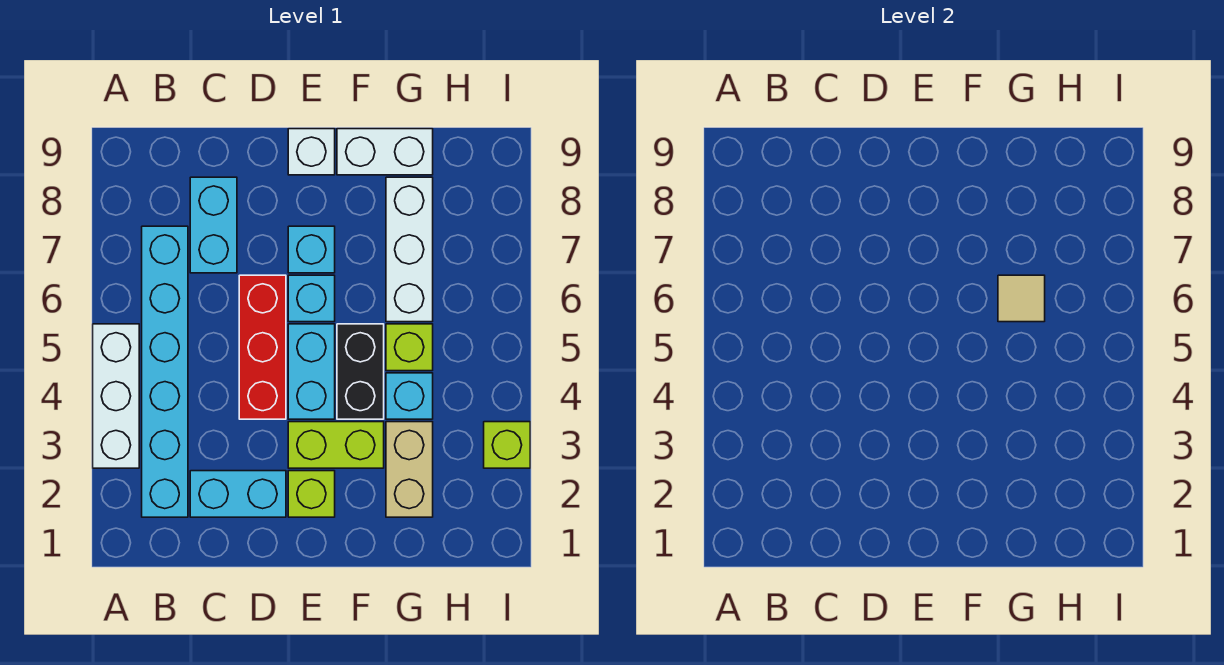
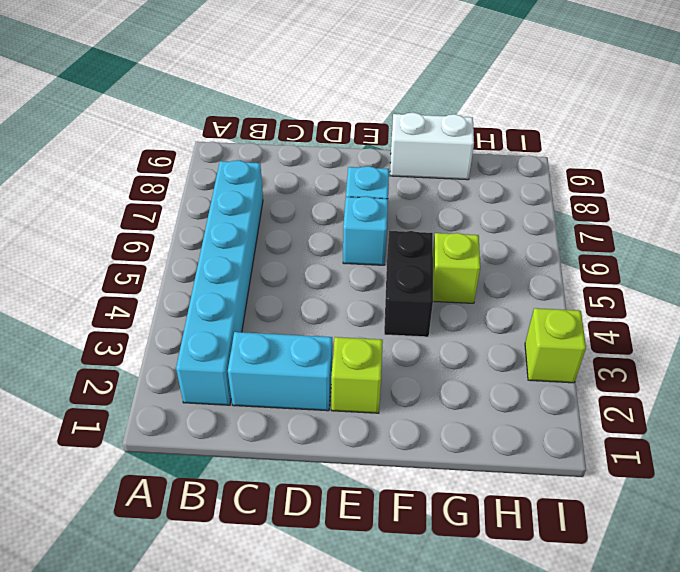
none -> white brick A3:A5 level 1
none -> cyan brick C7:C8 level 1
none -> red brick D4:D6 level 1

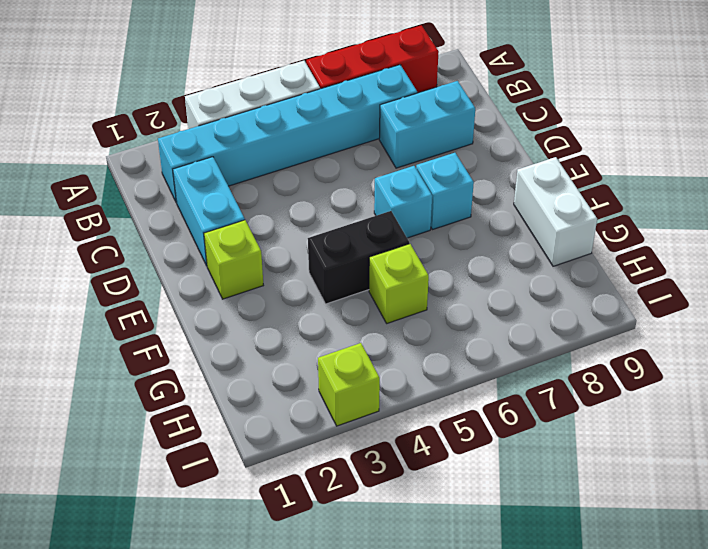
red brick A6:A8 level 1 -> red brick D4:D6 level 1
none -> lime brick E3:F3 level 1
none -> cyan brick E4:E5 level 1
none -> white brick E9 level 1

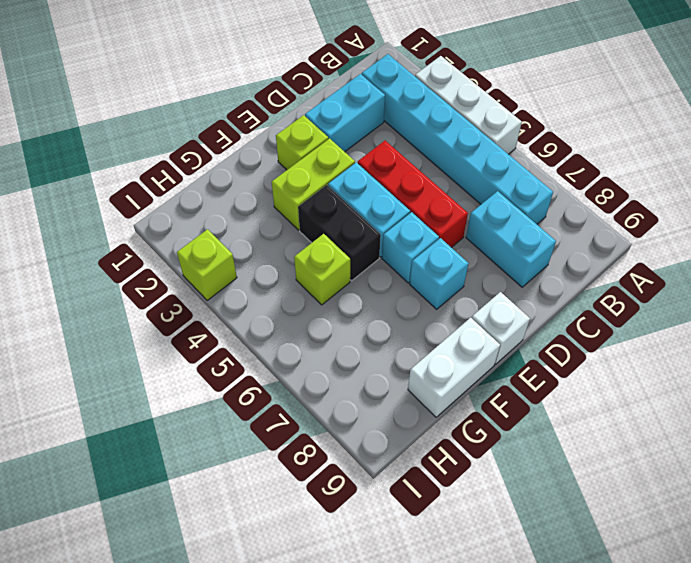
none -> tan brick G2:G3 level 1
none -> cyan brick G4 level 1
none -> white brick G6:G8 level 1

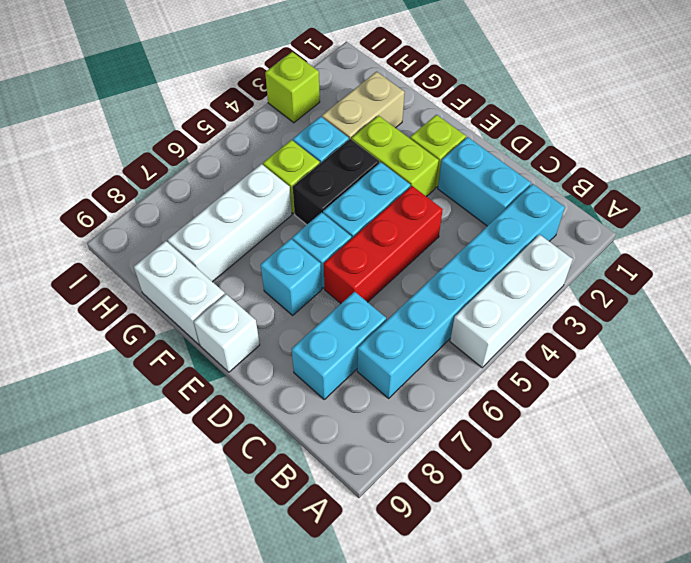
none -> tan tile G6 level 2

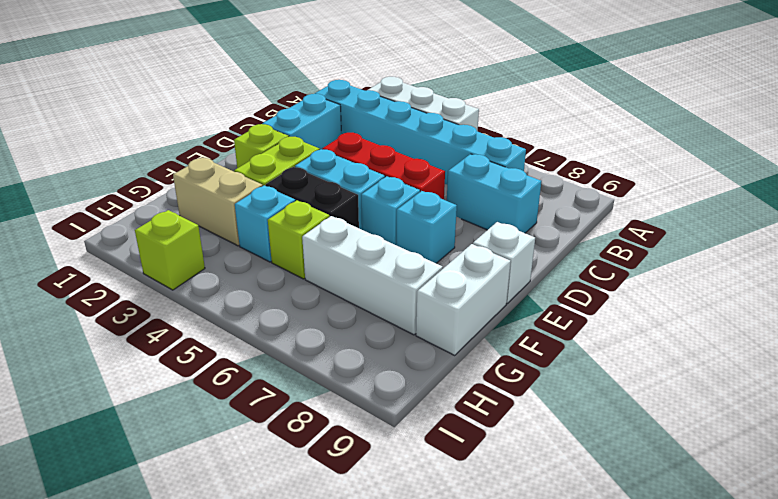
none -> tan tile G6 level 2

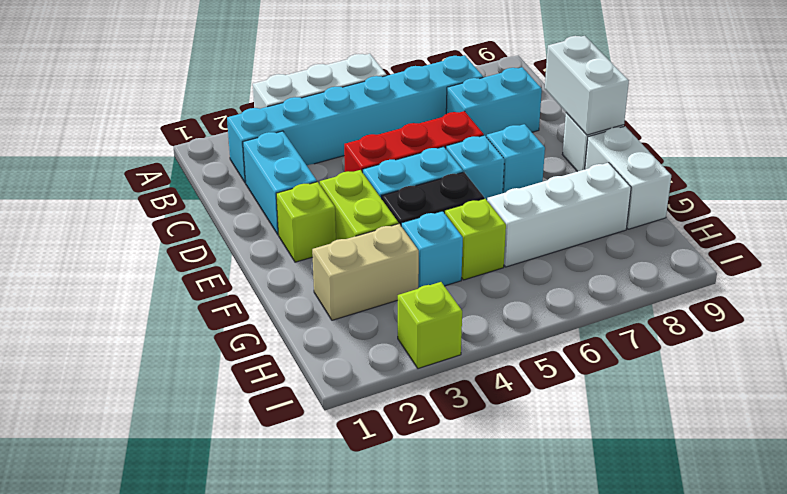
white brick D9:E9 level 2 -> none
none -> tan tile G6 level 2

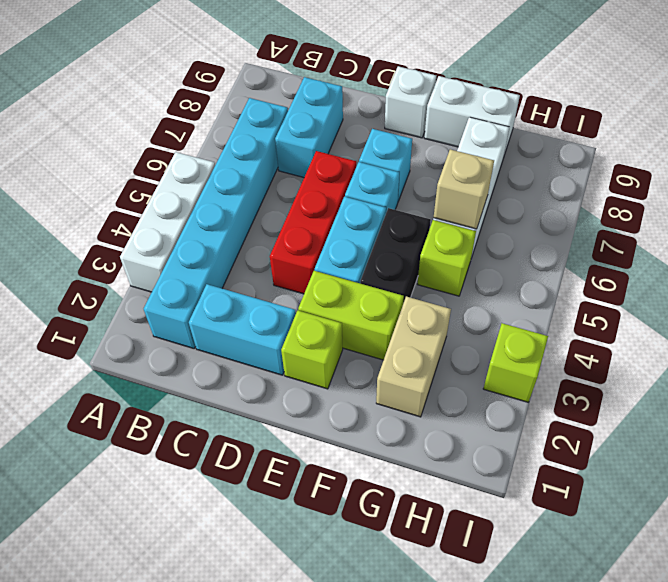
tan brick G6 level 2 -> tan tile G6 level 2
none -> cyan brick G4 level 1

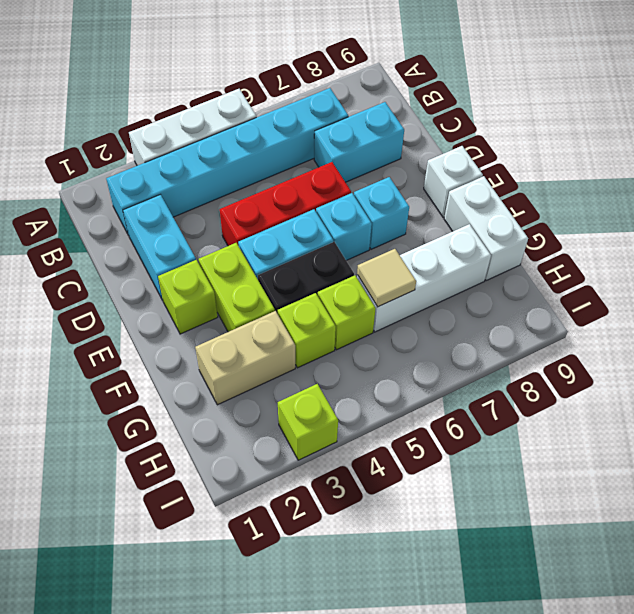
lime brick G4 level 1 -> cyan brick G4 level 1

